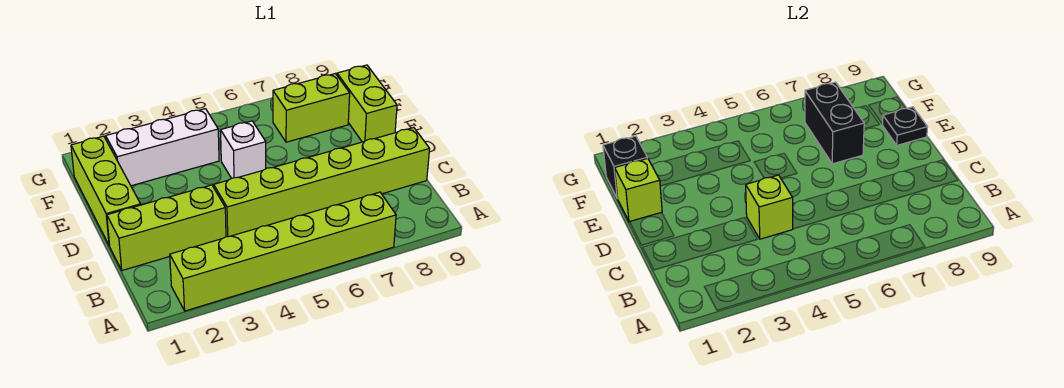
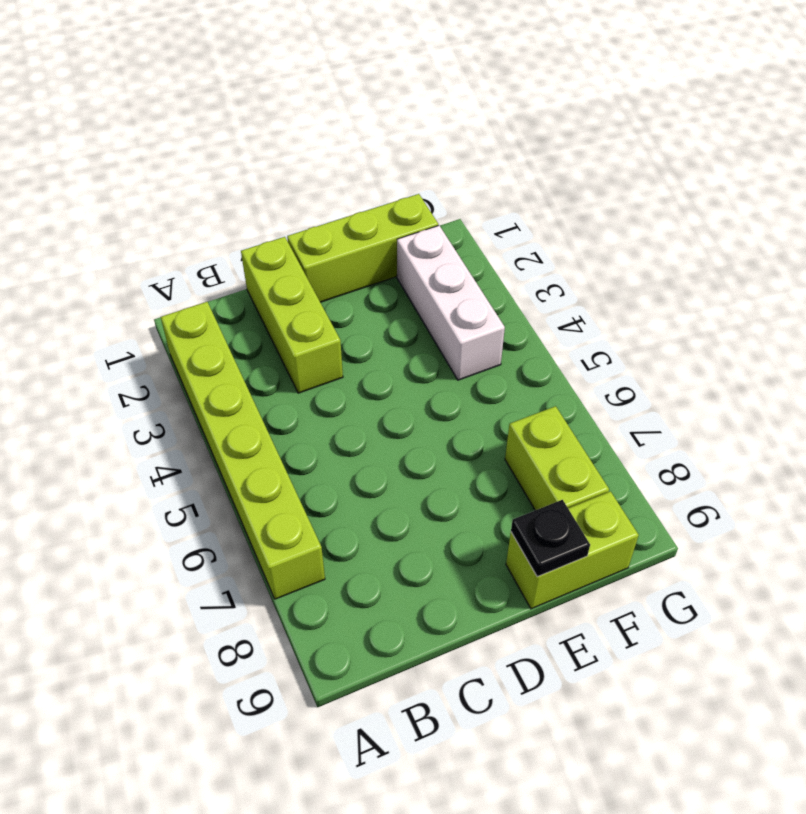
none -> lime brick C4:C9 level 1
none -> white brick E5 level 1
none -> lime brick C4 level 2

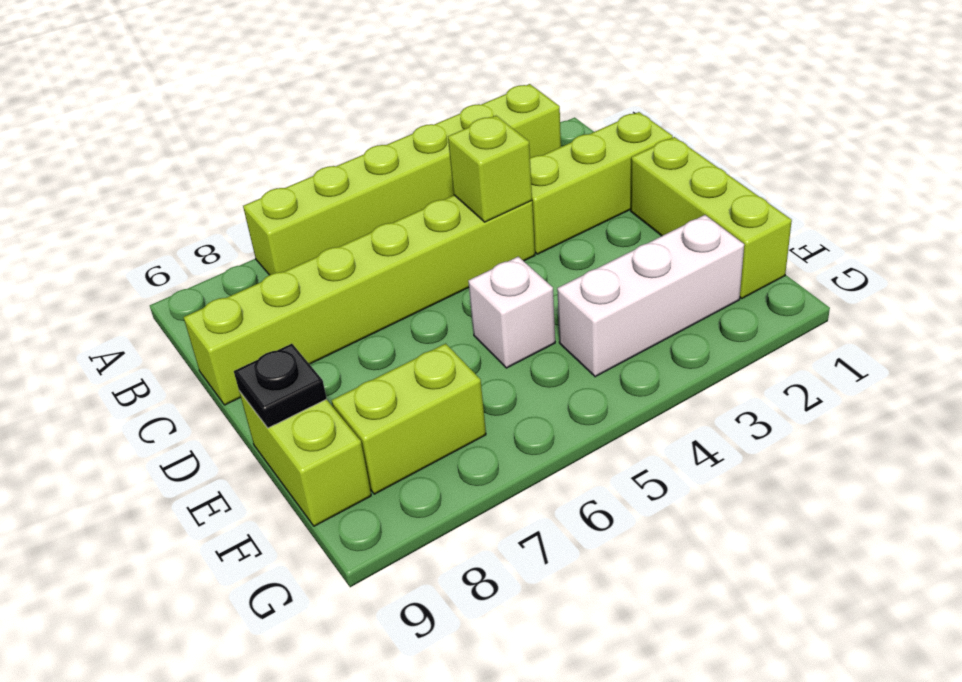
none -> lime brick E1 level 2
none -> black brick E7:F7 level 2
none -> black brick F1 level 2

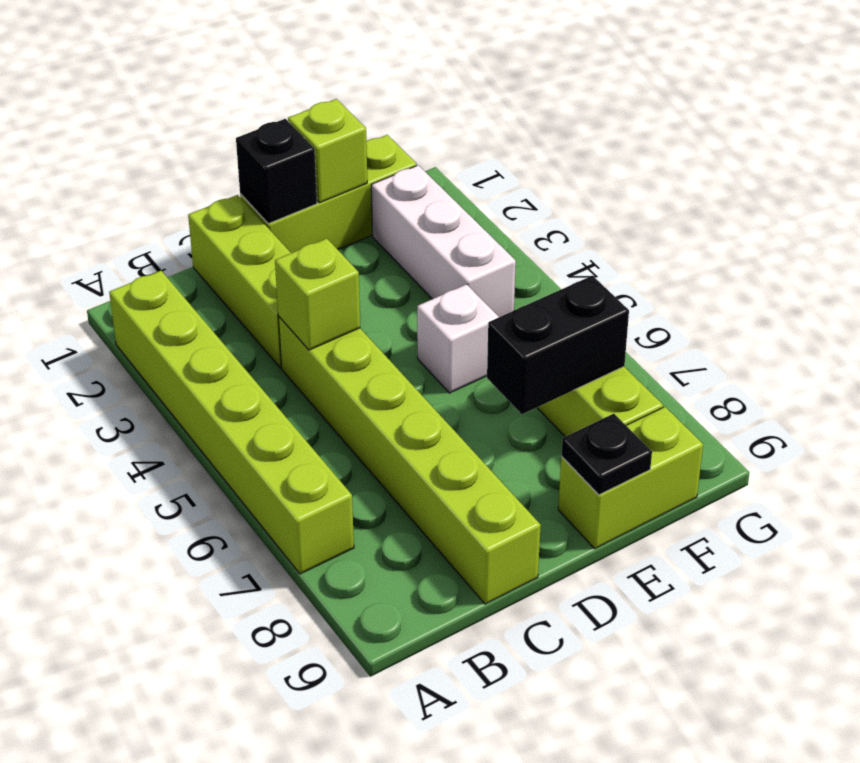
black brick D1 level 2 -> black brick F1 level 2

